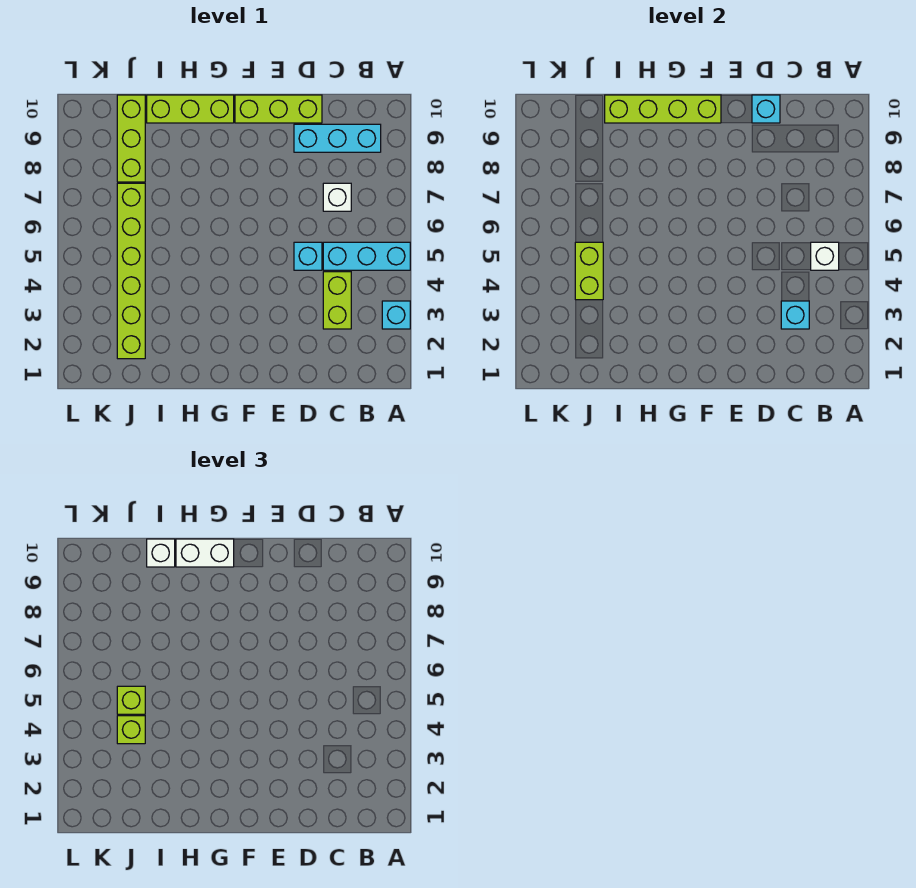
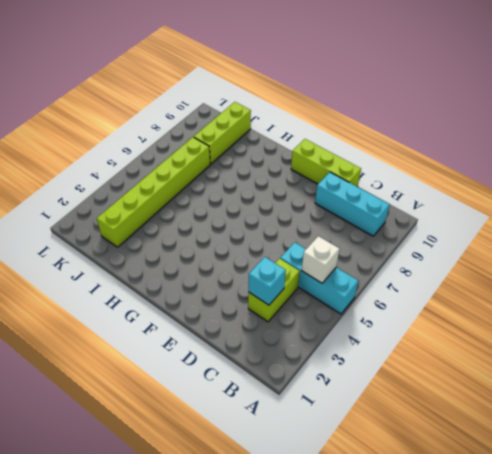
none -> cyan brick A3 level 1
none -> white brick C7 level 1
none -> cyan brick D5 level 1

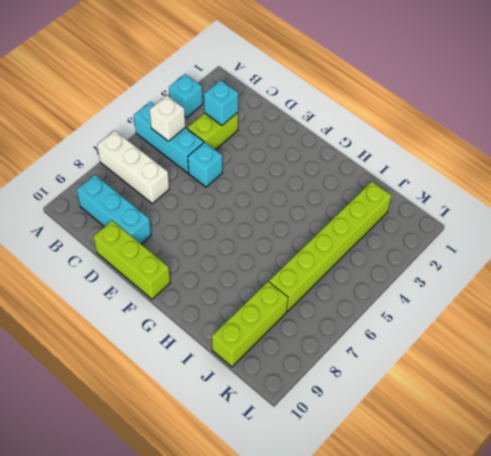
white brick A7:C7 level 1 -> white brick C7 level 1
none -> lime brick G10:I10 level 1
none -> cyan brick D10 level 2
none -> lime brick F10:I10 level 2

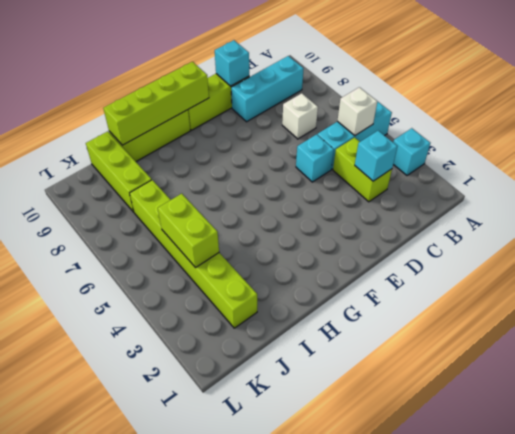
none -> white brick G10:H10 level 3
none -> white brick I10 level 3
none -> lime brick J4 level 3

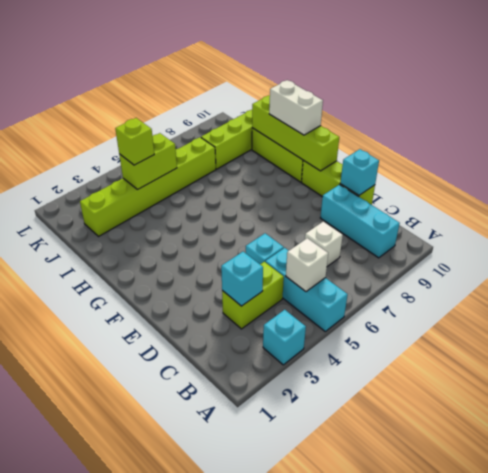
none -> white brick I10 level 3
none -> lime brick J5 level 3

